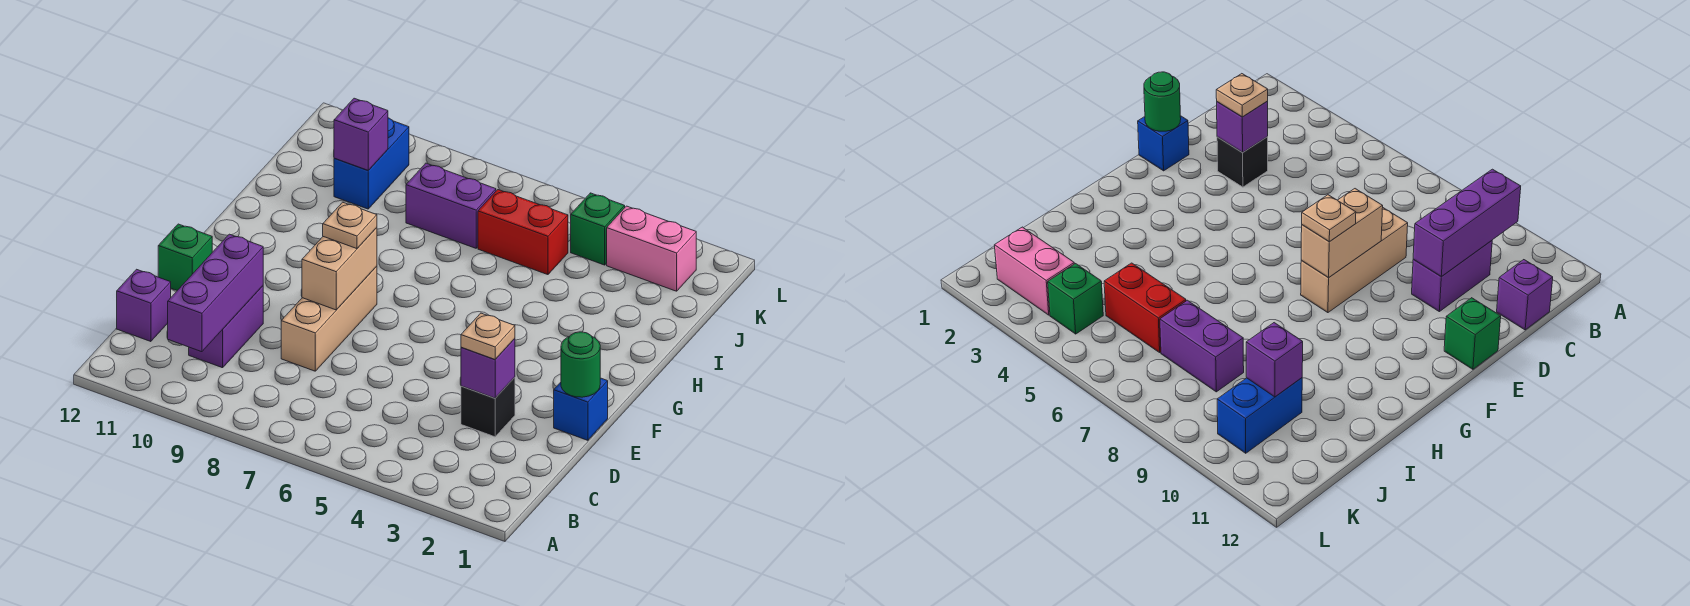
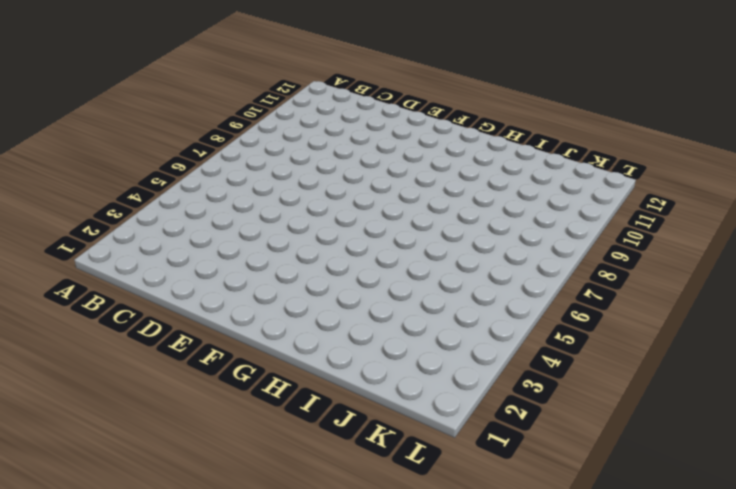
none -> purple brick C10:D10 level 1
none -> purple brick C12 level 1
none -> black brick D3 level 1

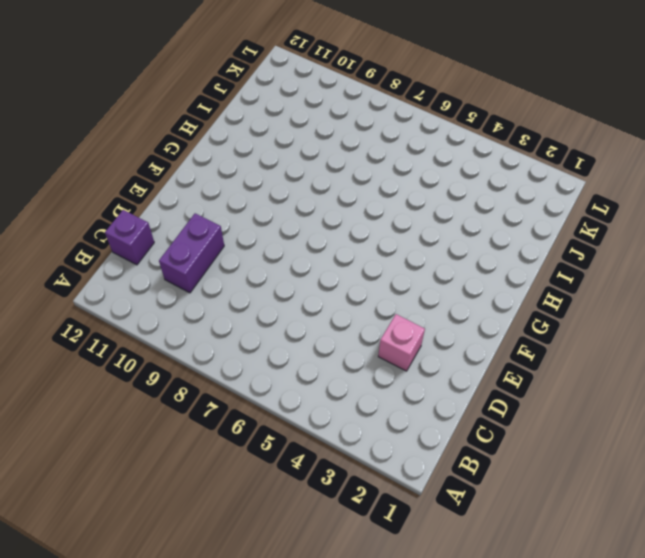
pink brick D3 level 1 -> black brick D3 level 1
none -> tan brick D8:F8 level 1
none -> blue brick E1 level 1
none -> green brick E12 level 1

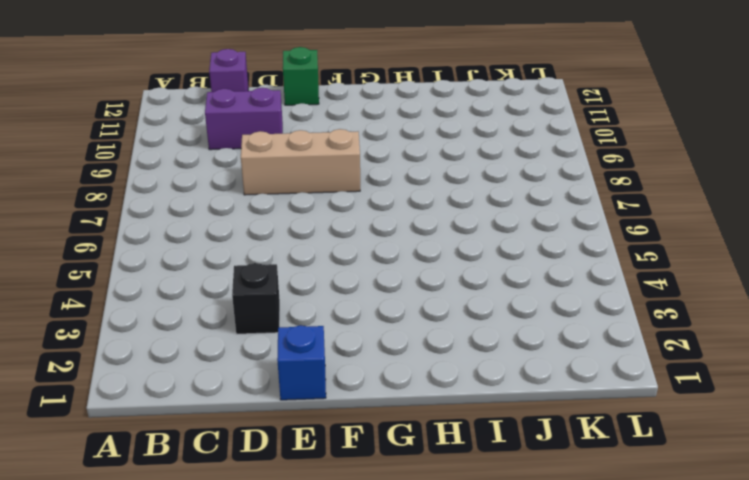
none -> red brick J5:J6 level 1
none -> purple brick J7:J8 level 1
none -> blue brick J10:K10 level 1

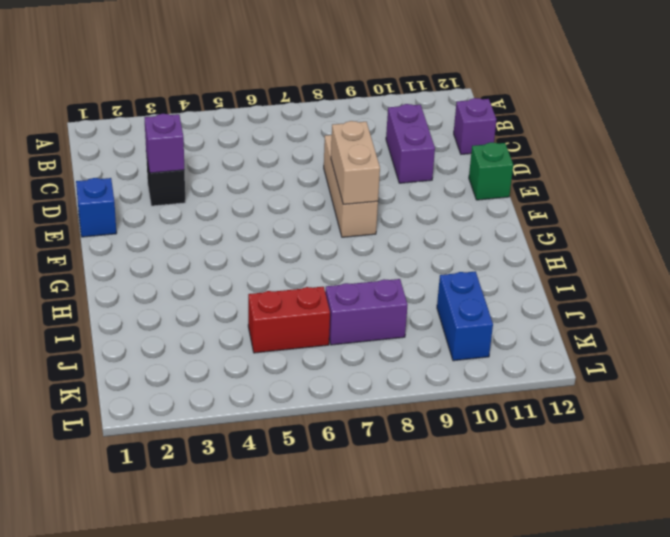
none -> pink brick K2:K3 level 1
none -> green brick K4 level 1
none -> purple brick B10:D10 level 2

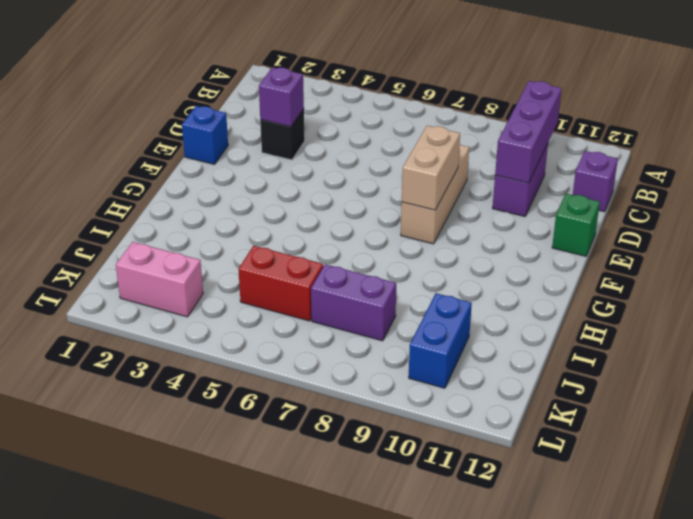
none -> green brick K4 level 1
none -> green round brick E1 level 2
none -> purple brick J10 level 2

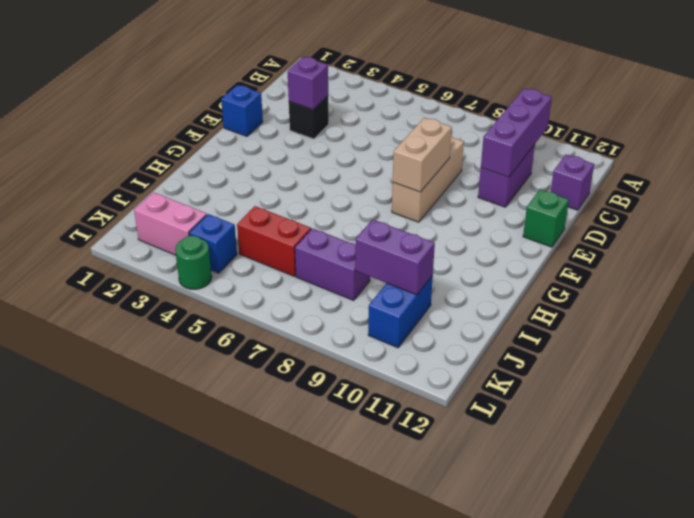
purple brick J9:J10 level 2 -> purple brick J10 level 2
blue brick K4 level 1 -> green brick K4 level 1
green round brick L4 level 1 -> green round brick E1 level 2
none -> tan plate D3 level 3
none -> tan plate F8 level 3

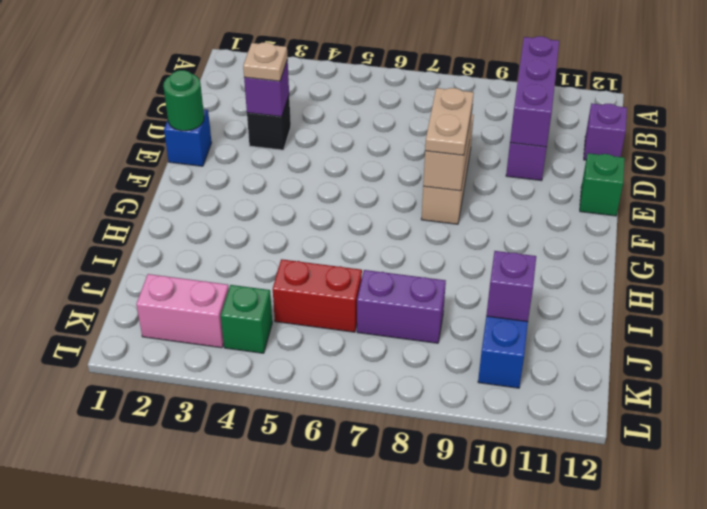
tan plate E8:F8 level 3 -> tan plate F8 level 3

